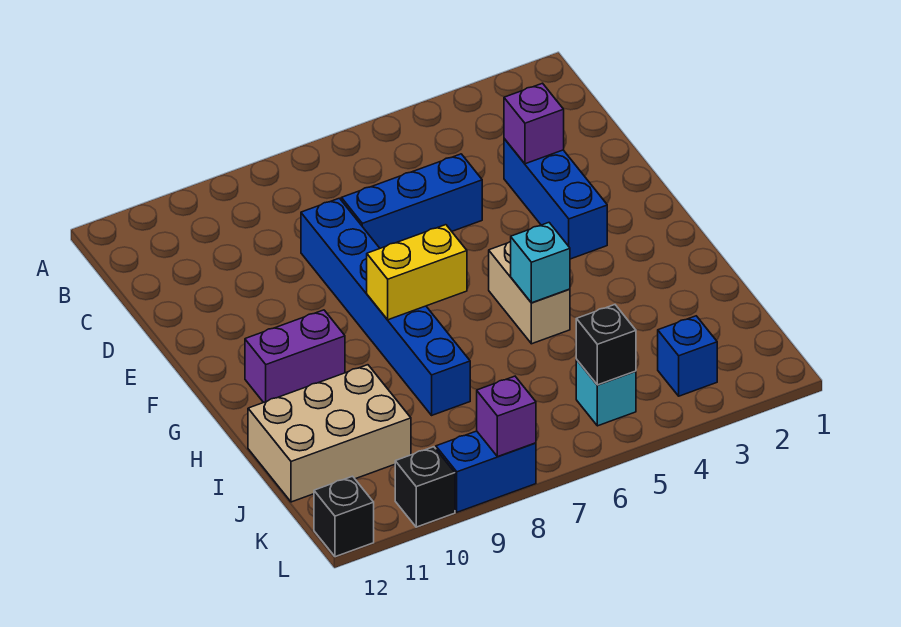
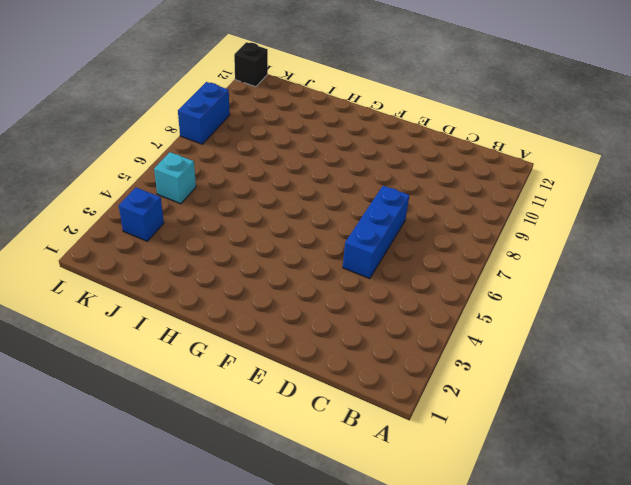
none -> blue brick D3:F3 level 1
none -> blue brick D8:I8 level 1
none -> tan brick G5:H5 level 1

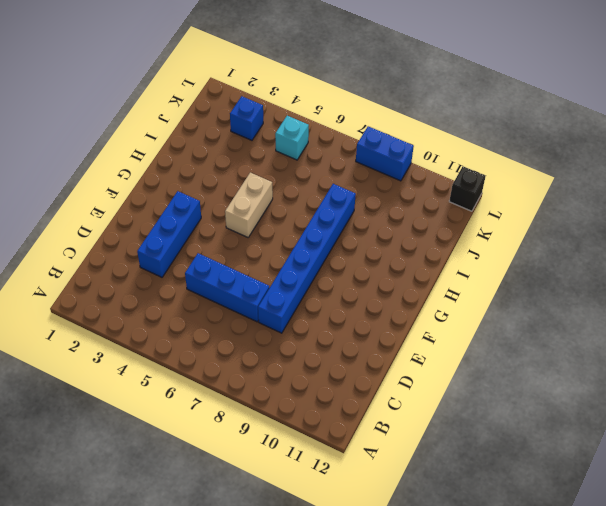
none -> purple brick G10:G11 level 1
none -> tan brick I10:J12 level 1
none -> black brick L10 level 1

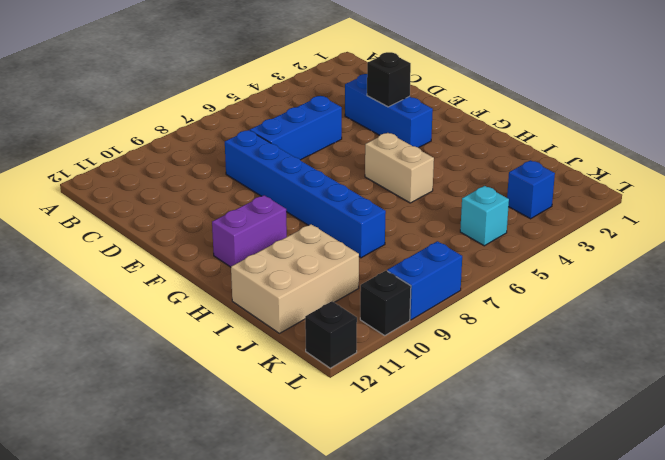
black brick E3 level 2 -> black brick K5 level 2
none -> purple brick D3 level 2
none -> yellow brick G7:G8 level 2
none -> cyan brick H5 level 2

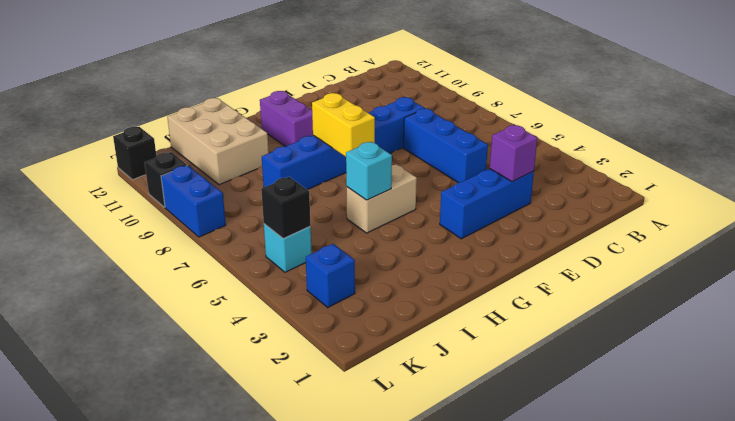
none -> purple brick L8 level 2

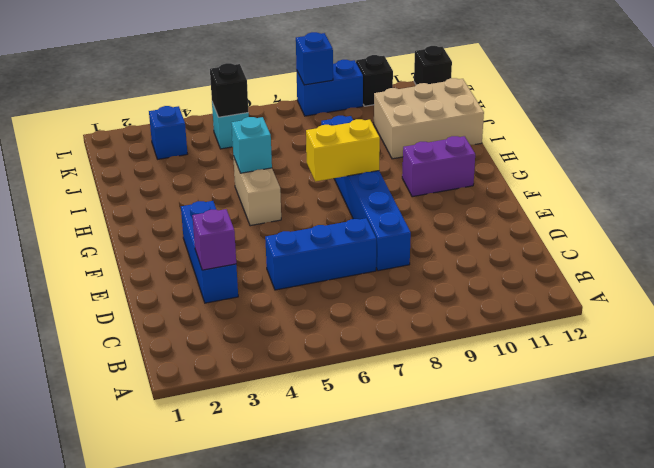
blue brick L8 level 2 -> purple brick L8 level 2

